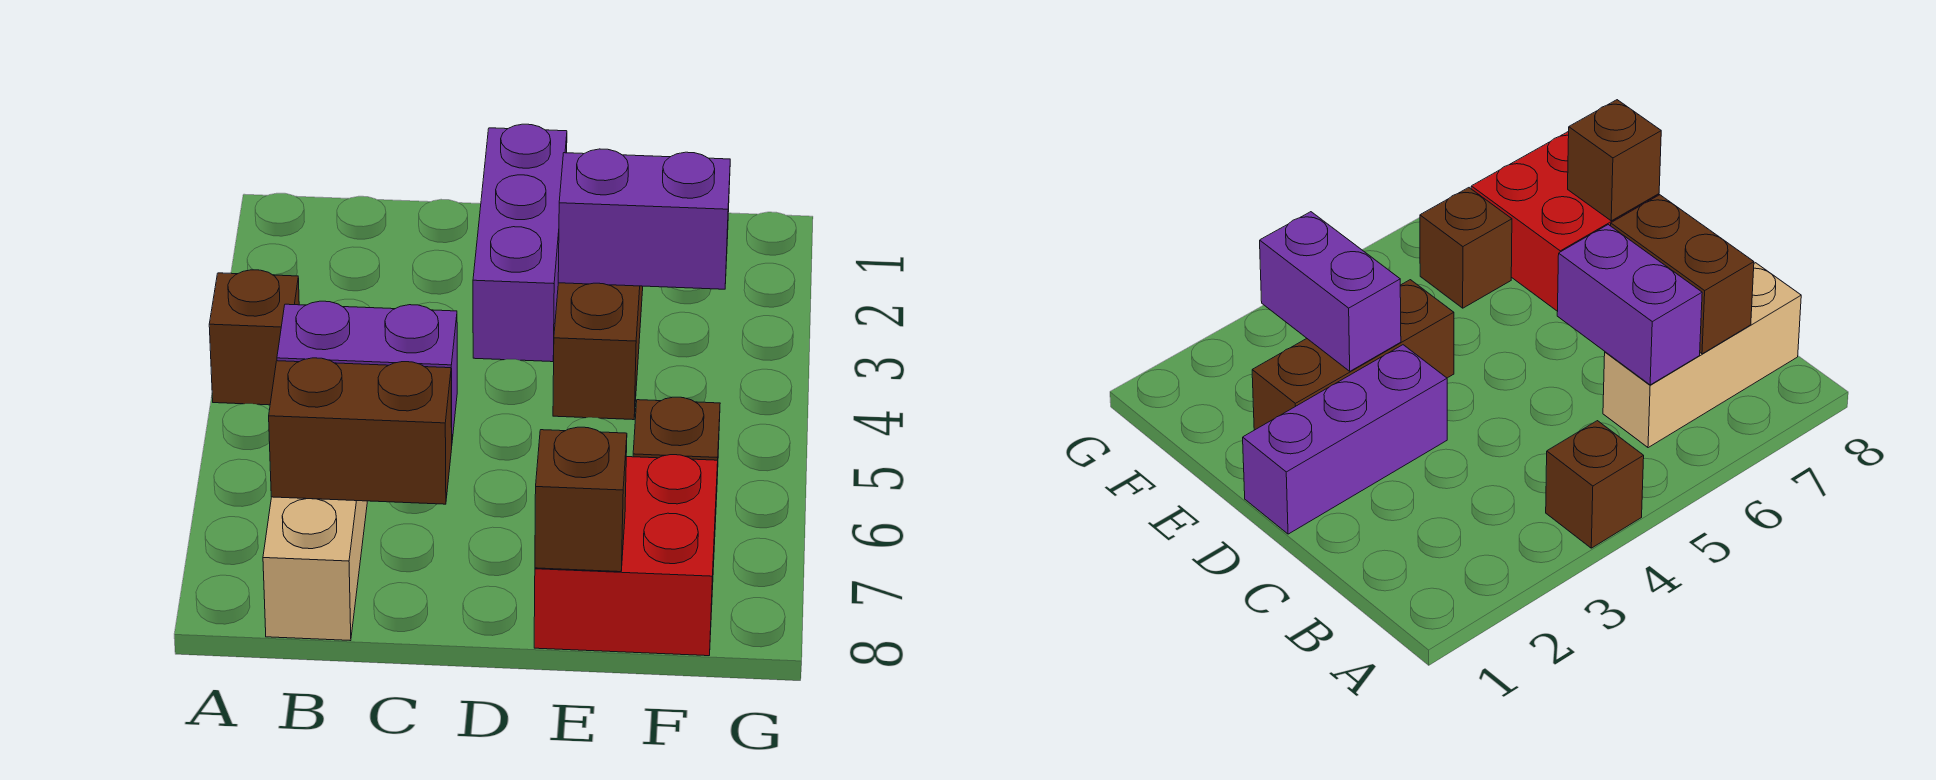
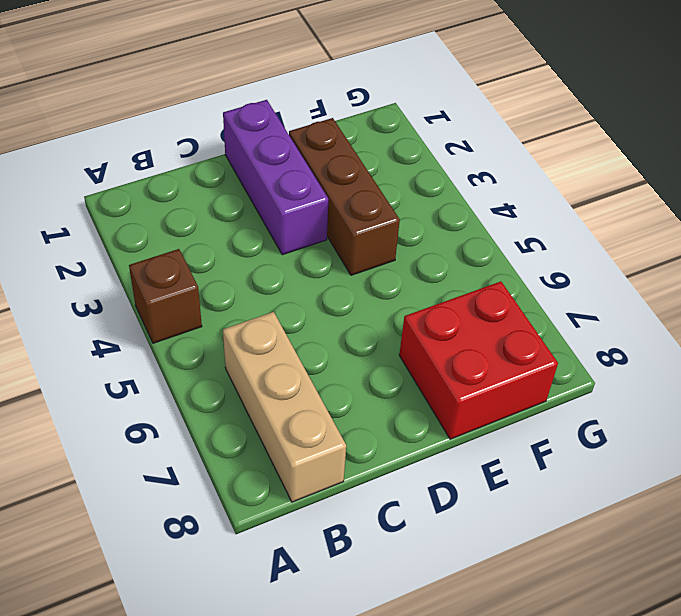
none -> brown brick F6 level 1
none -> purple brick B6:C6 level 2

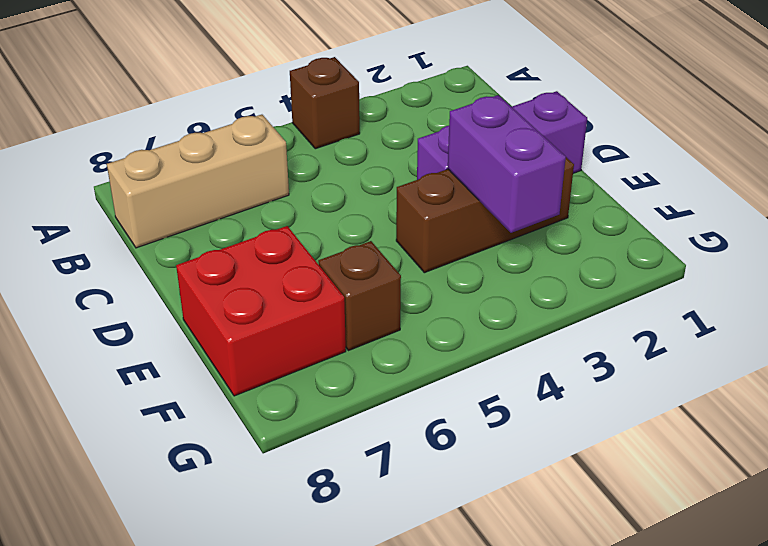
none -> purple brick B6:C6 level 2
none -> brown brick B7:C7 level 2

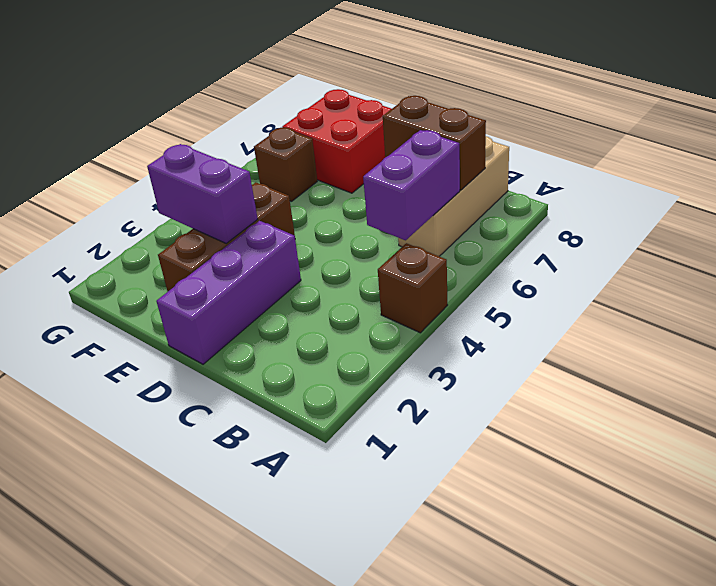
purple brick B5:B6 level 2 -> purple brick B6:C6 level 2
none -> brown brick E8 level 2

